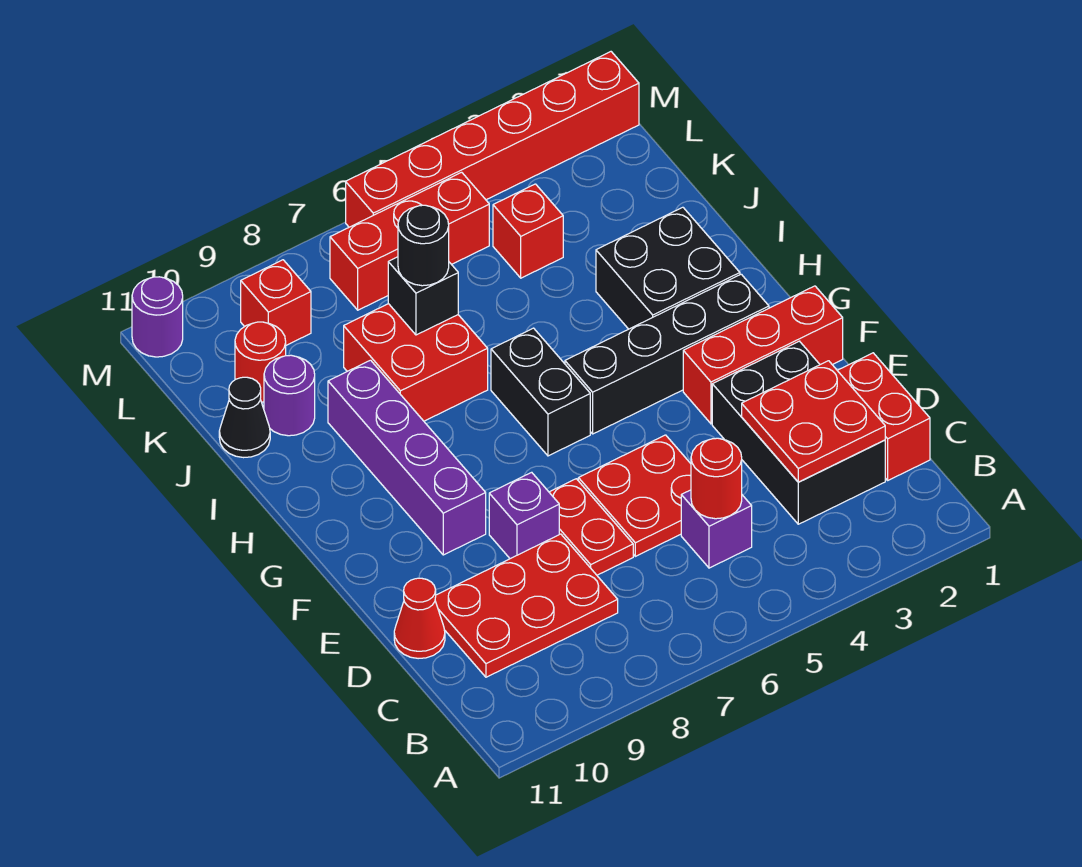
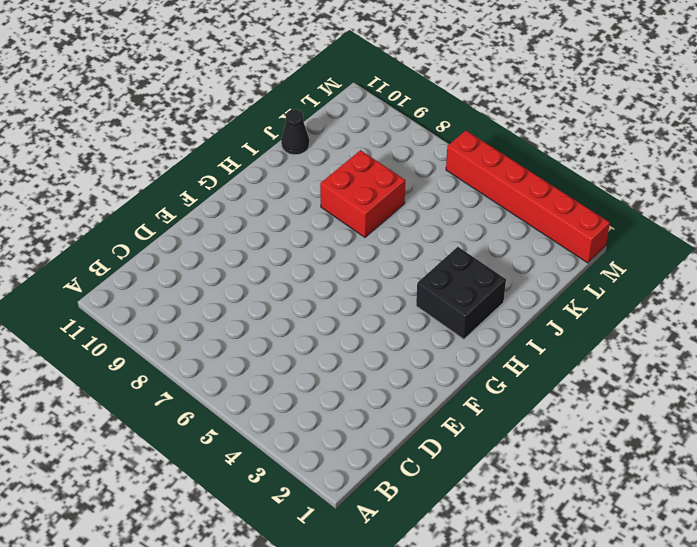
none -> red brick C1:D1 level 1
none -> black brick C2:E3 level 1
none -> purple brick C5 level 1

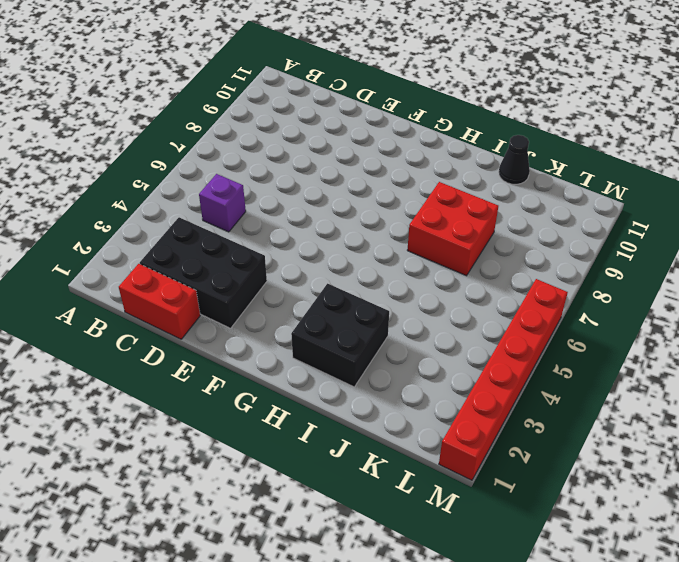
none -> red plate C8:D10 level 1
none -> red plate D5:E6 level 1
none -> red plate D7:E7 level 1

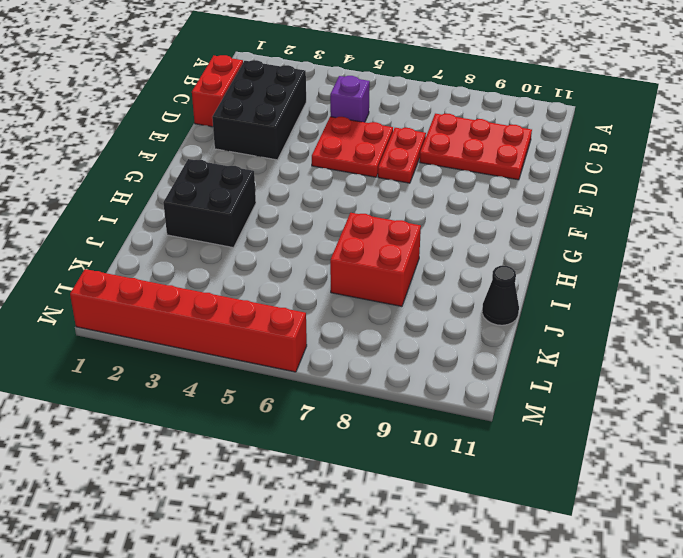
none -> red cone D11 level 1
none -> purple brick E8 level 1
none -> red brick F1:F3 level 1

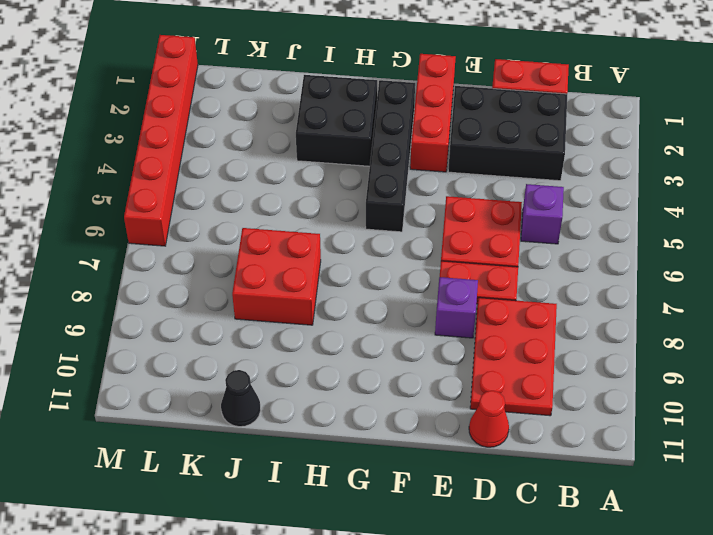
none -> purple brick F9:I9 level 1
none -> black brick G6:H6 level 1
none -> purple round brick J10 level 1

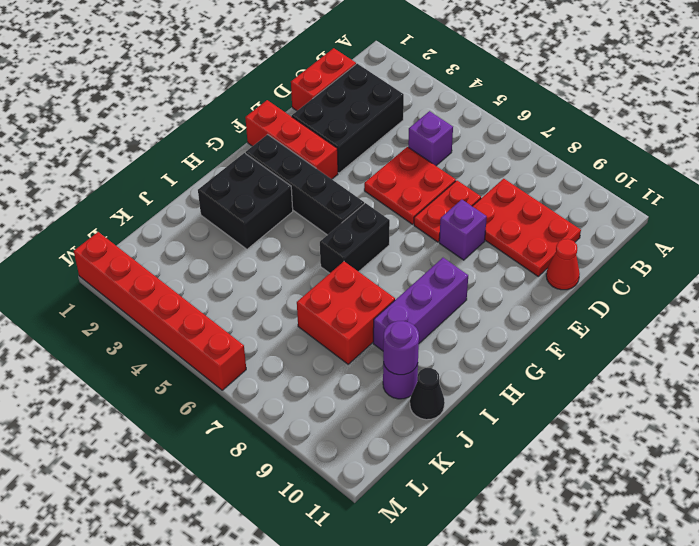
purple brick G9:I9 level 1 -> purple brick F9:I9 level 1
purple round brick J10 level 2 -> purple round brick M11 level 1
none -> red brick K4 level 1
none -> red round brick K10 level 1
none -> red brick L5:L7 level 1

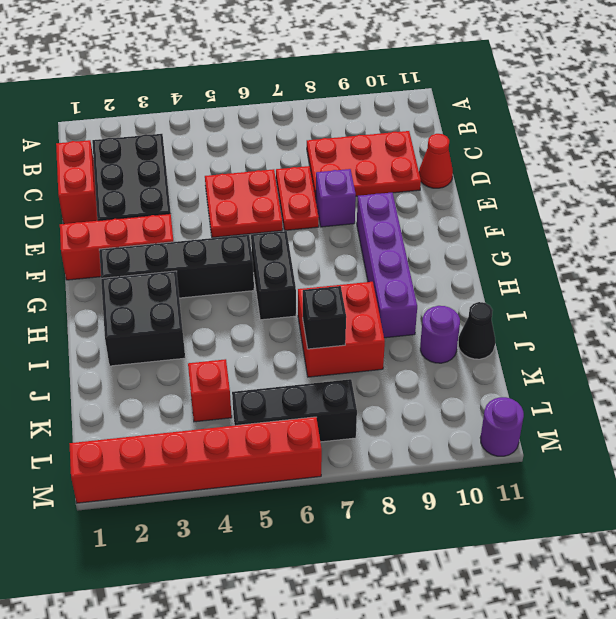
black brick L5:L7 level 1 -> red brick L5:L7 level 1
none -> purple brick C5 level 1
none -> red round brick K10 level 1
none -> red brick L9 level 1

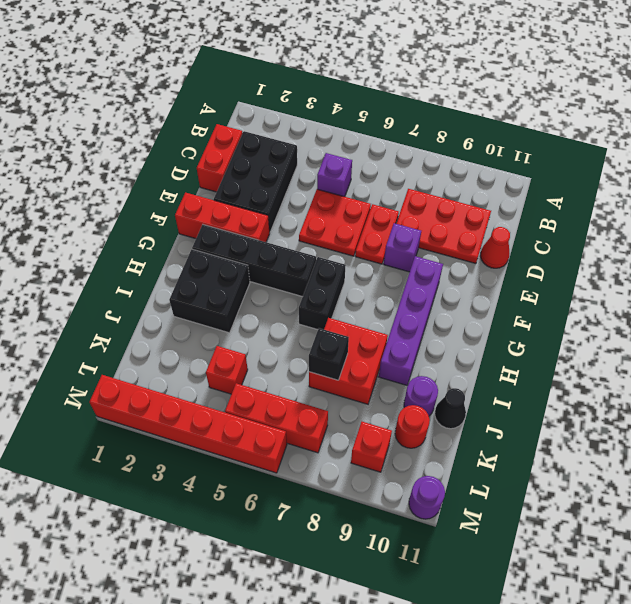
none -> red plate C2:D3 level 2
none -> red round brick C5 level 2
none -> black round brick J7 level 3

